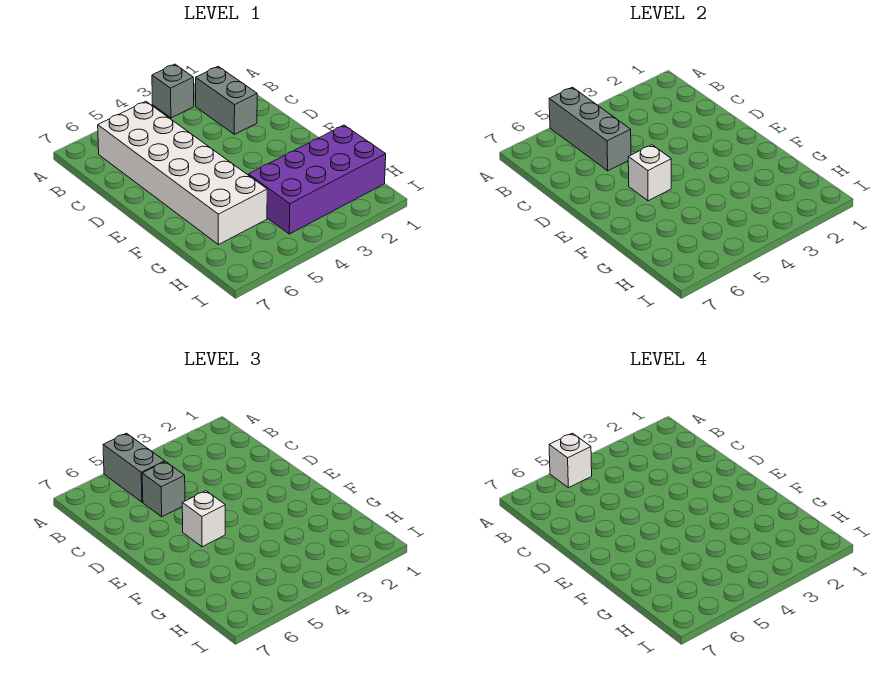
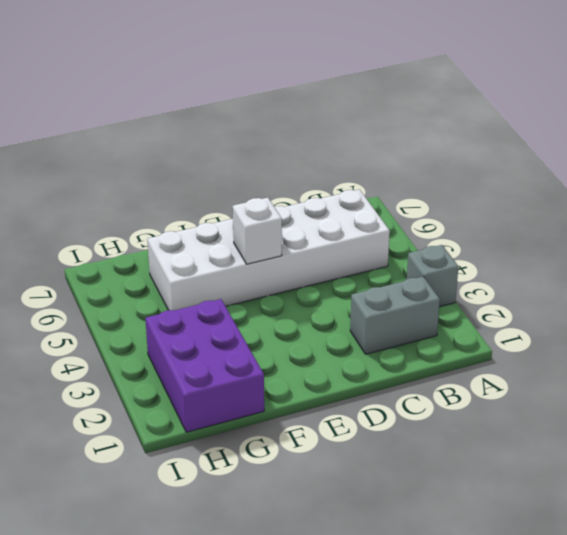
purple brick G1:H3 level 1 -> purple brick G1:H4 level 1
none -> grey brick A5:C5 level 2
none -> grey brick A5:B5 level 3

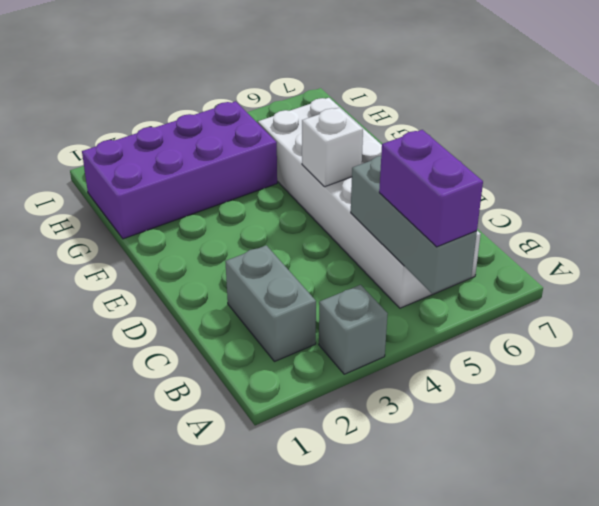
purple brick A5:B5 level 3 -> grey brick A5:B5 level 3
none -> grey brick C5 level 3
none -> white brick E5 level 3

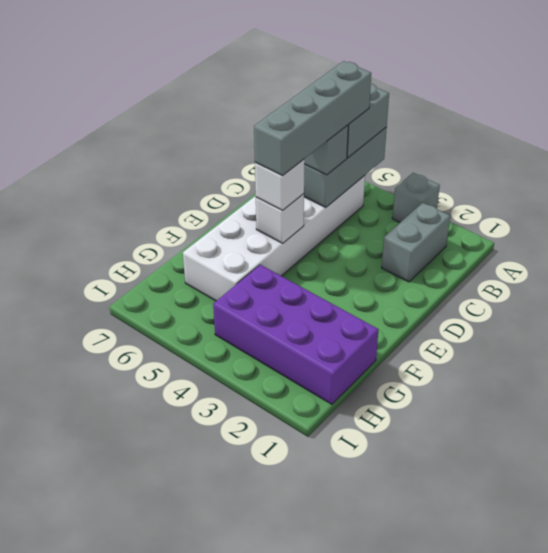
grey brick B5:E5 level 4 -> none
none -> white brick A5 level 4

